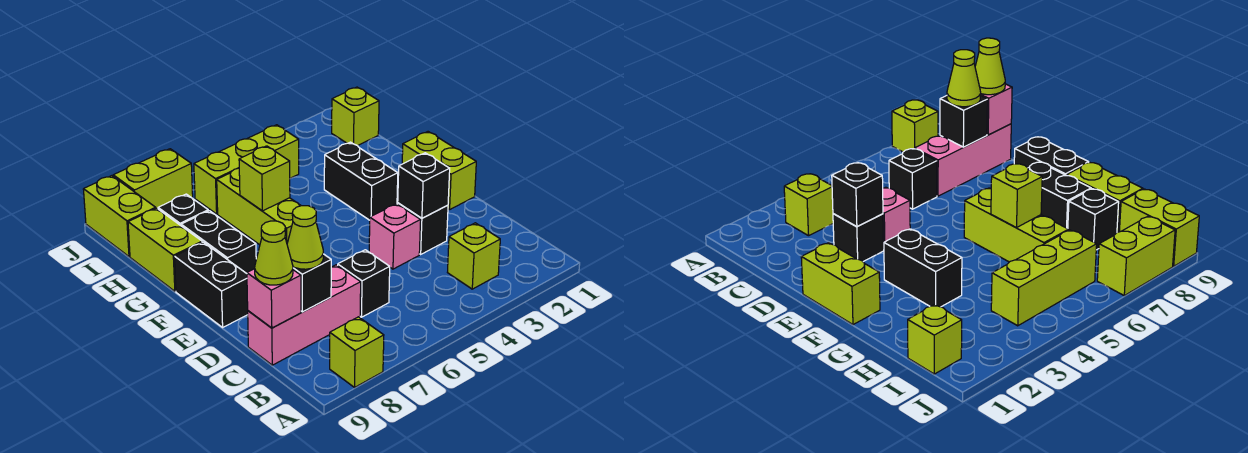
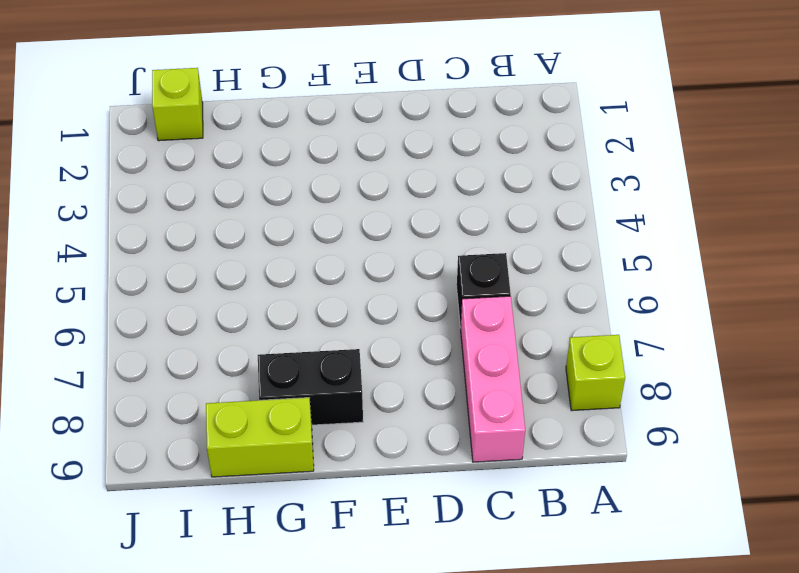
none -> lime brick B3 level 1
none -> black brick D3 level 1
none -> pink brick D4 level 1

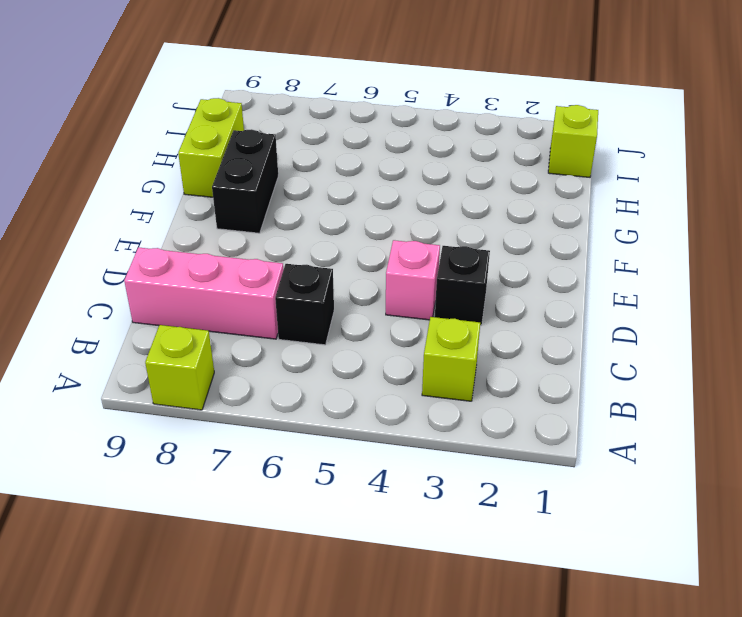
none -> lime brick E1:F1 level 1
none -> black brick E9:F9 level 1
none -> black brick F3:G3 level 1

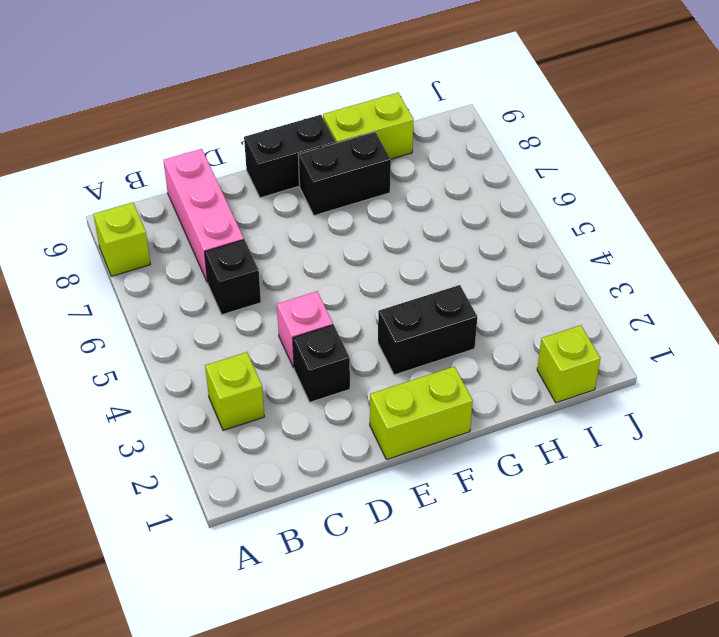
none -> lime brick F6:H6 level 1
none -> black brick H8 level 1
none -> lime brick I4:I6 level 1

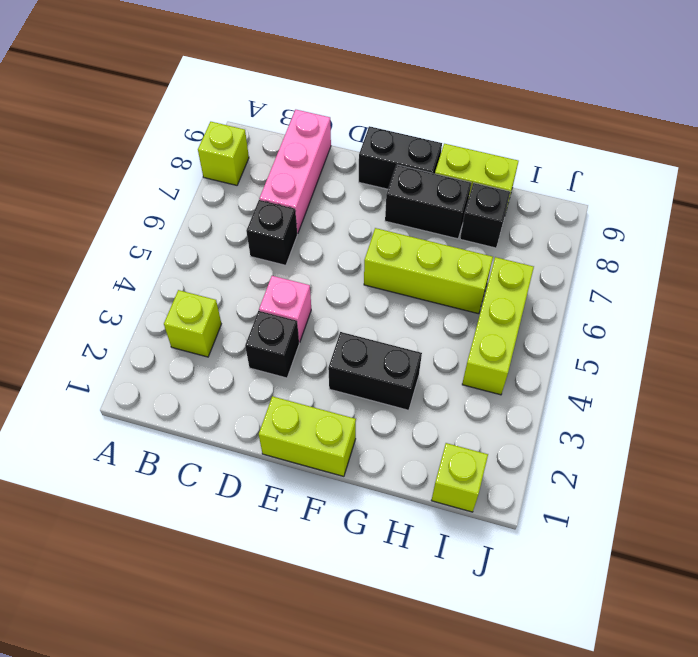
none -> lime brick I9:J9 level 1
none -> lime brick J7:J8 level 1
none -> black brick C8 level 2

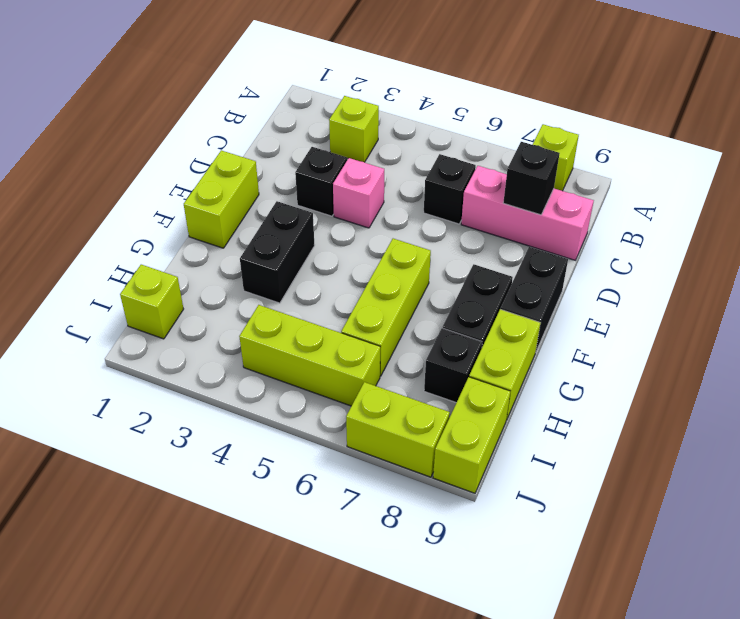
none -> pink brick C9 level 2
none -> black brick D3 level 2
none -> lime brick G6 level 2

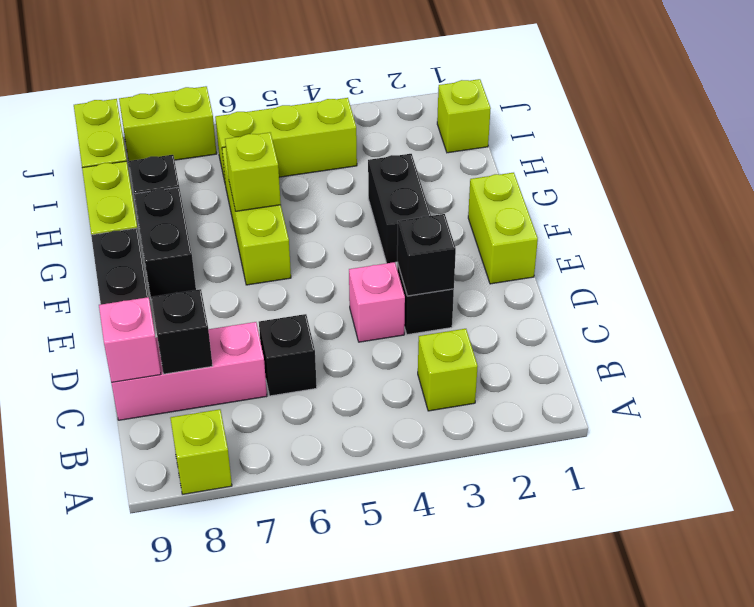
none -> lime cone C8 level 3
none -> lime cone C9 level 3

